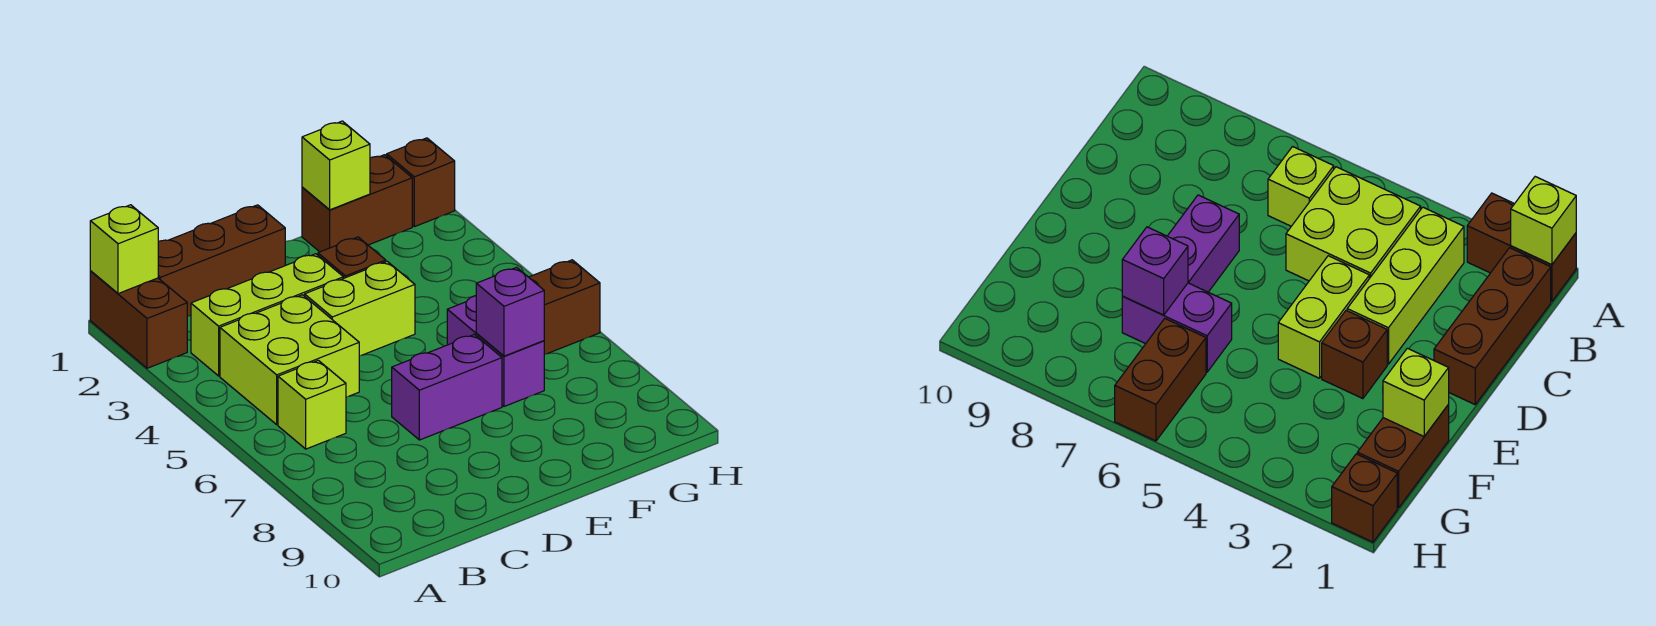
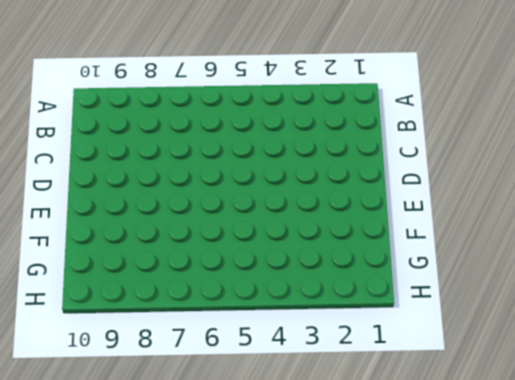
none -> brown brick A1:A2 level 1
none -> brown brick B1:D1 level 1
none -> lime brick B3:D3 level 1

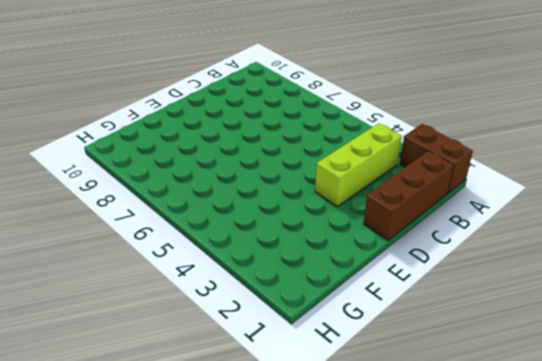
none -> lime brick B4:C5 level 1
none -> lime brick B6 level 1
none -> lime brick D4:E4 level 1

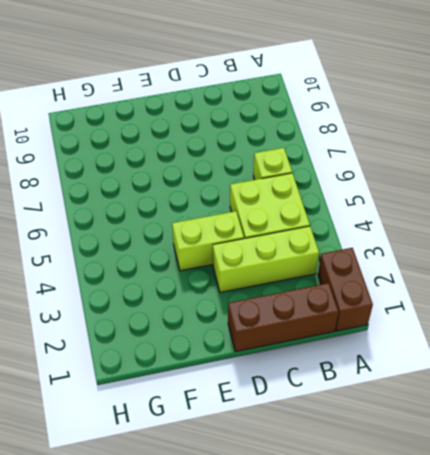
none -> purple brick D7:E7 level 1
none -> brown brick E3 level 1
none -> brown brick F1:G1 level 1

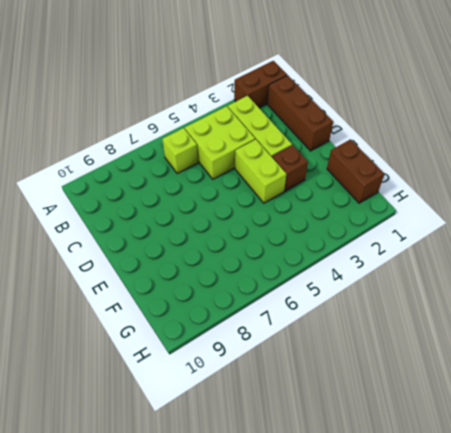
none -> purple brick D7:E7 level 1
none -> purple brick F6:F7 level 1
none -> brown brick G6:H6 level 1

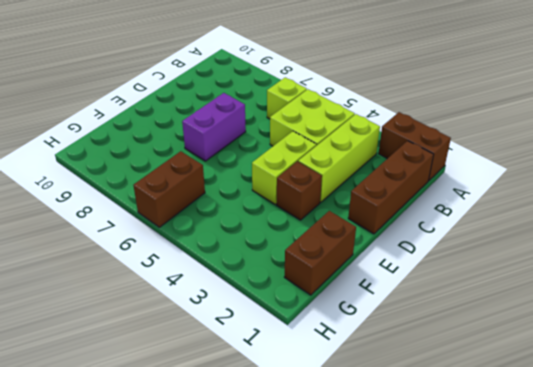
none -> purple brick F6:F7 level 1
none -> brown brick H1 level 1
none -> lime brick A1 level 2

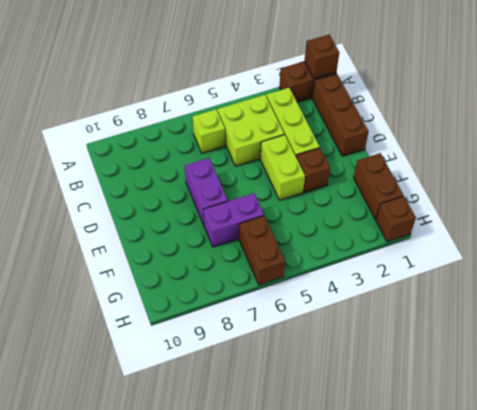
brown brick A1 level 2 -> lime brick A1 level 2
none -> lime brick F1 level 2
none -> purple brick F7 level 2

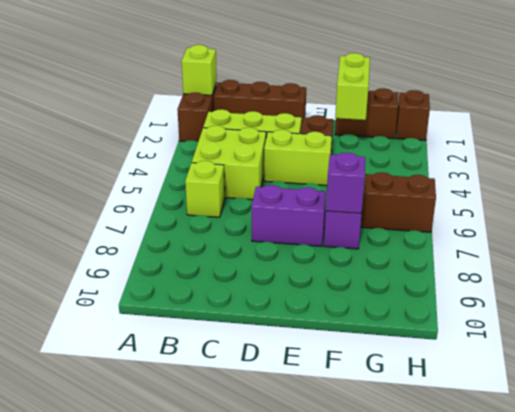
lime brick F1:F2 level 2 -> lime brick F1 level 2

